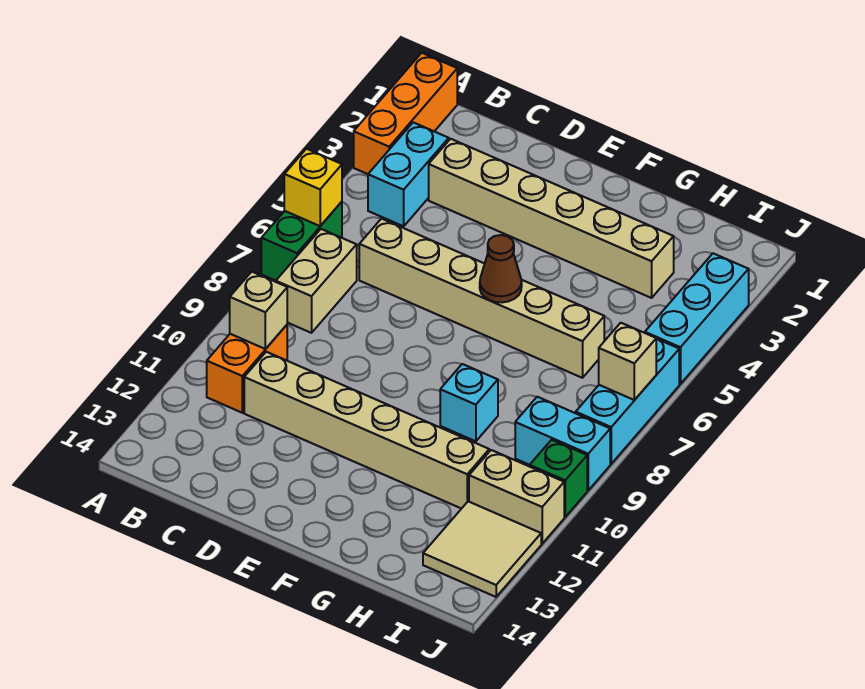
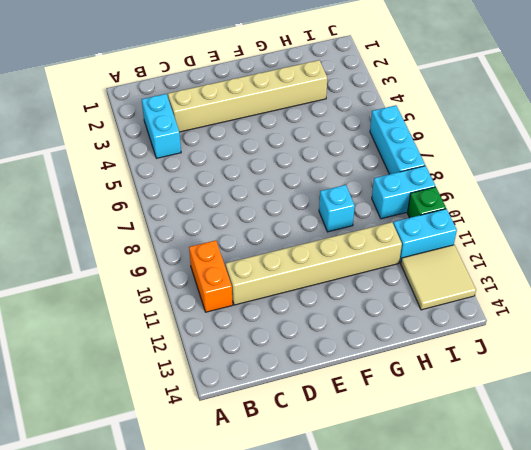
cyan brick I11:J11 level 1 -> tan brick I11:J11 level 1
none -> orange brick A1:A3 level 1
none -> green brick A6:A7 level 1
none -> tan brick B7:B8 level 1

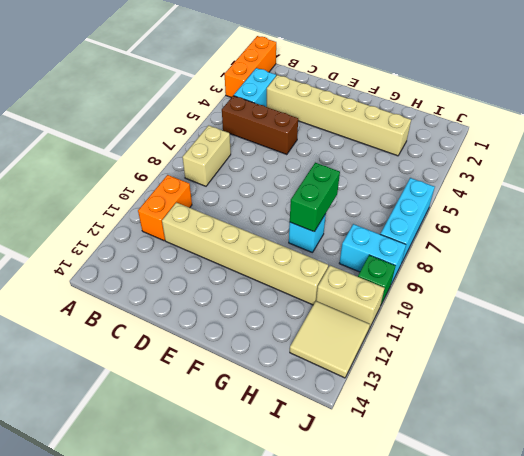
brown brick B5:D5 level 1 -> none
green brick G8:G9 level 2 -> green brick A6:A7 level 1
none -> tan brick C6:H6 level 1
none -> cyan brick J3:J5 level 1
none -> yellow brick A6 level 2

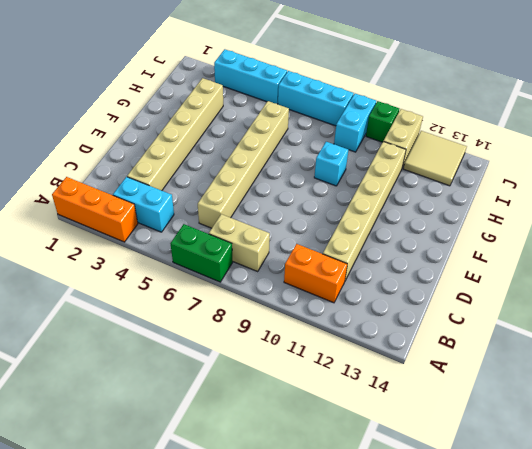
none -> yellow brick A6 level 2
none -> tan brick B10 level 2
none -> brown cone F6 level 2

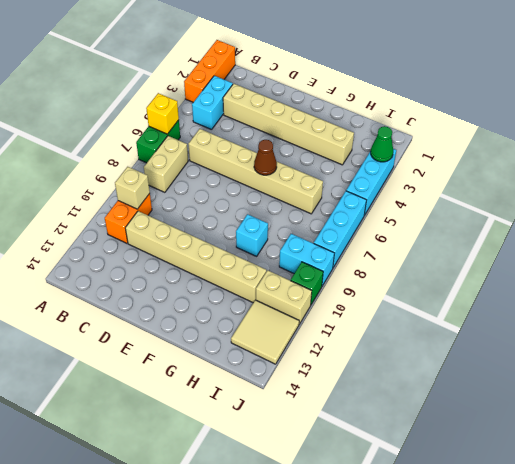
green cone J3 level 2 -> none
none -> tan brick J7 level 2

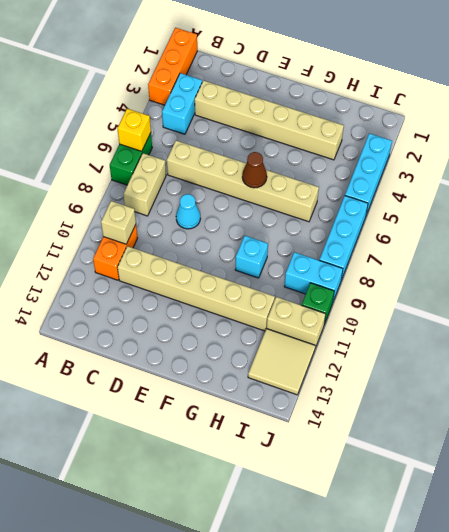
cyan cone D8 level 1 -> none
none -> tan brick J7 level 2

